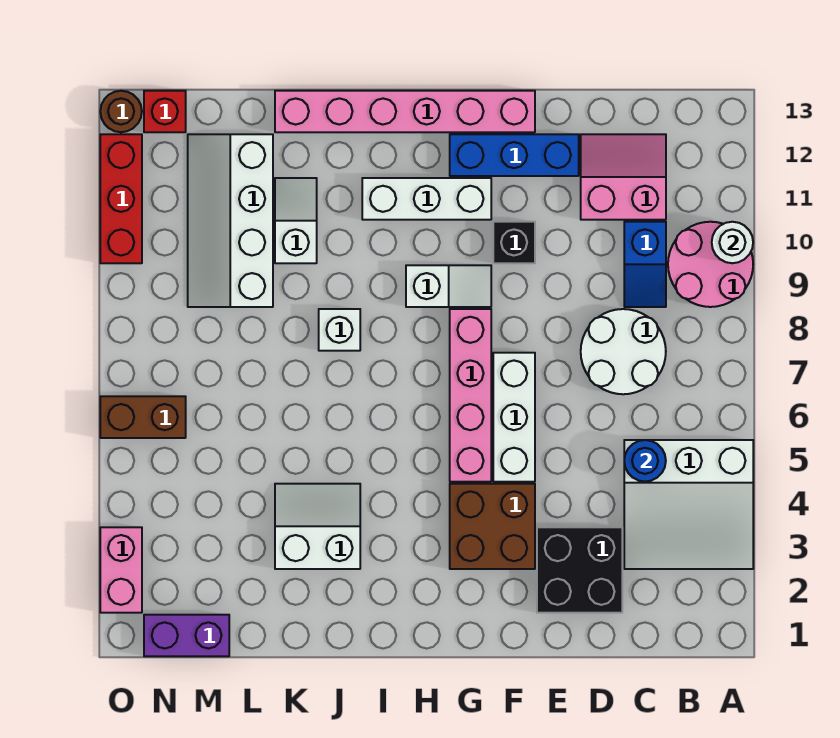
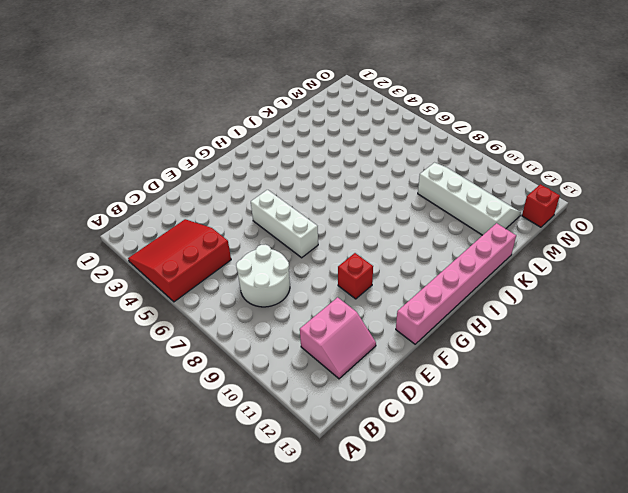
red slope A3:C5 level 1 top 5 -> white slope A3:C5 level 1 top 5
red brick F10 level 1 -> black brick F10 level 1
none -> pink round brick A9:B10 level 1
none -> blue slope C9:C10 level 1 top 10
none -> black brick D2:E3 level 1

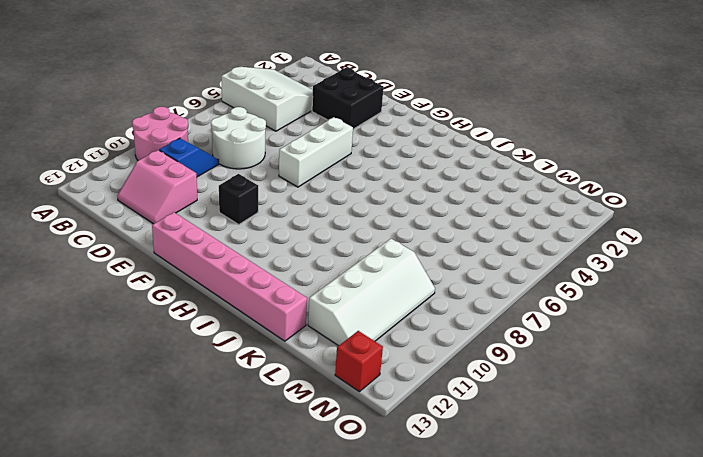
none -> blue brick E12:G12 level 1
none -> brown brick F3:G4 level 1
none -> pink brick G5:G8 level 1

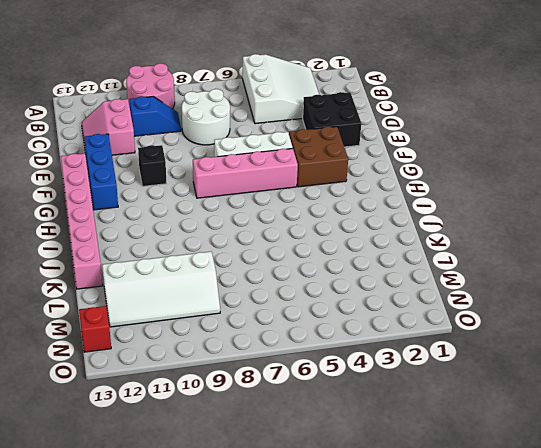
none -> white slope G9:H9 level 1 top H
none -> white brick G11:I11 level 1
none -> white slope J3:K4 level 1 top 3

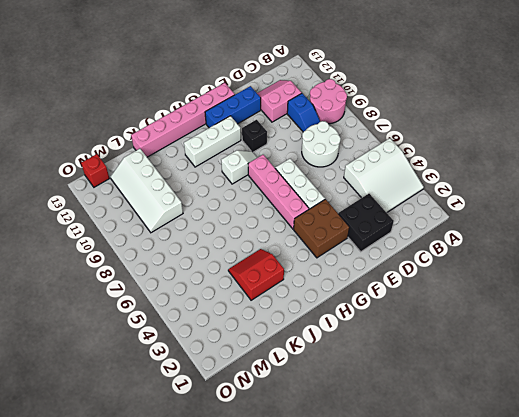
red slope J3:K4 level 1 top 3 -> white slope J3:K4 level 1 top 3
none -> white brick J8 level 1
none -> white slope K10:K11 level 1 top 10
none -> purple brick M1:N1 level 1

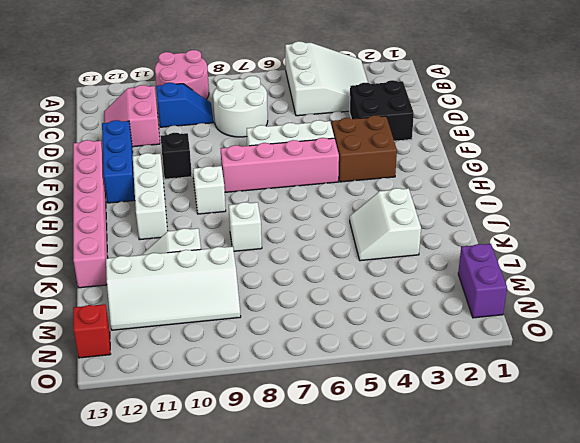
none -> brown brick N6:O6 level 1
none -> pink brick O2:O3 level 1
none -> red brick O10:O12 level 1

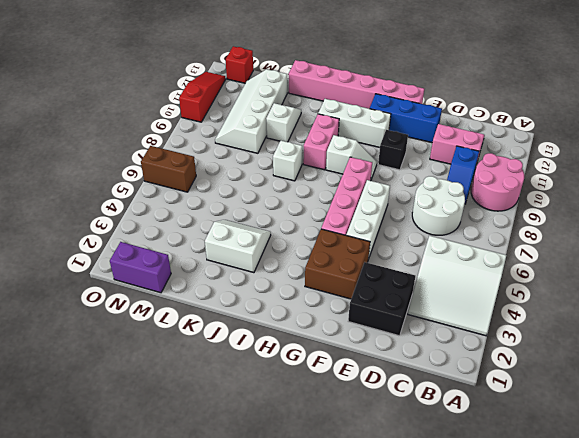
pink brick I9:I10 level 1 -> pink brick O2:O3 level 1
red slope O10:O12 level 1 top 10 -> red brick O10:O12 level 1
none -> brown round brick O13 level 1
none -> white round brick A10 level 2
none -> blue round brick C5 level 2

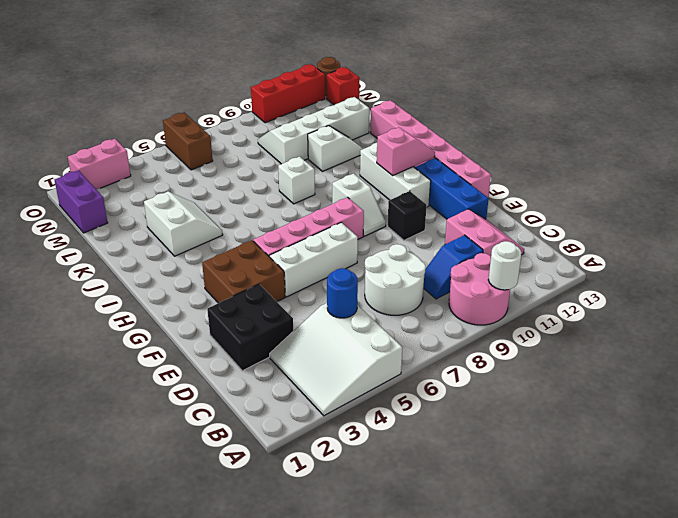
pink slope H11:H12 level 2 top 11 -> none

